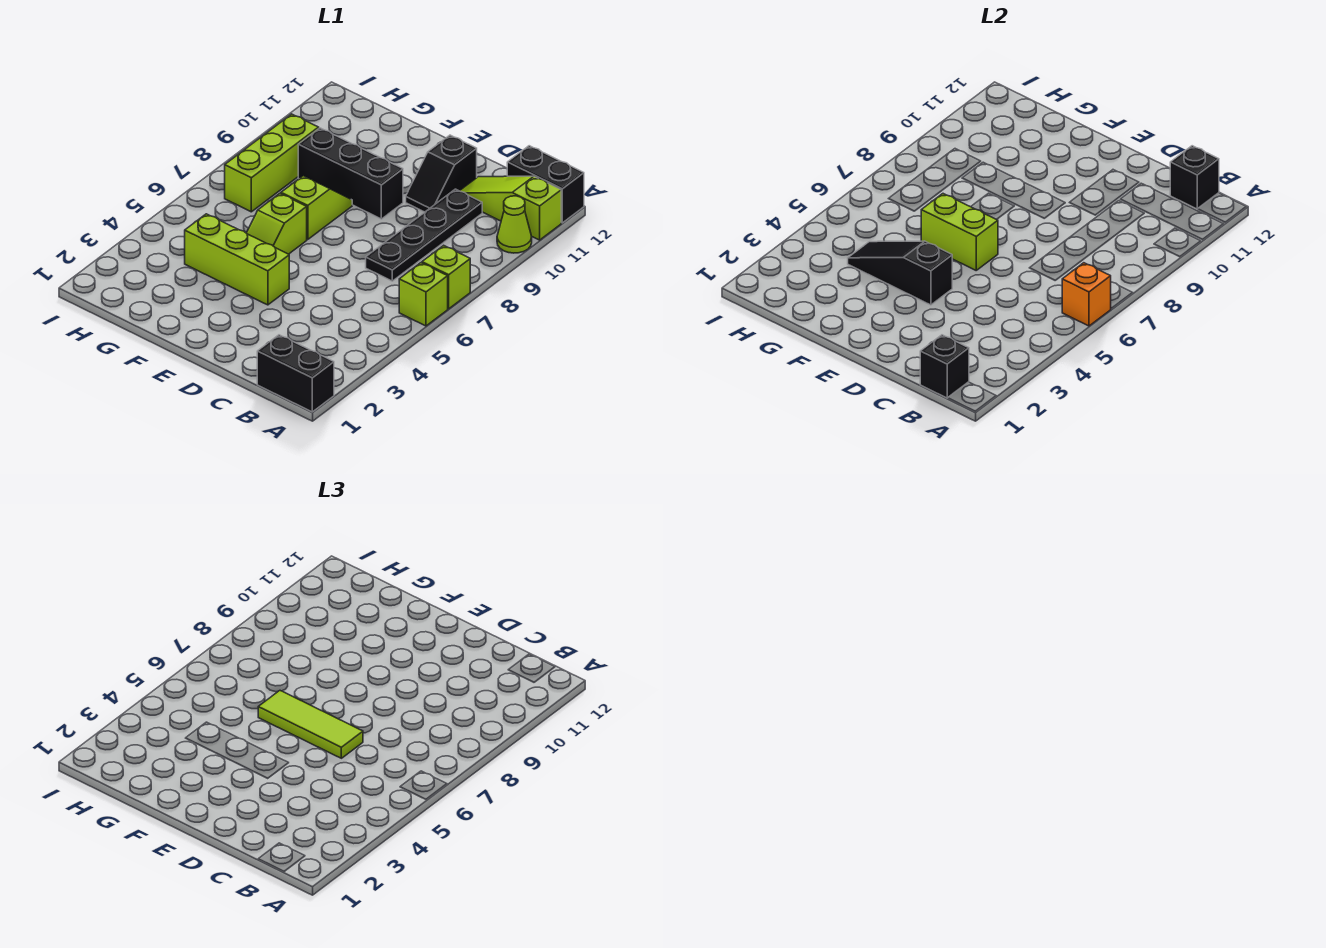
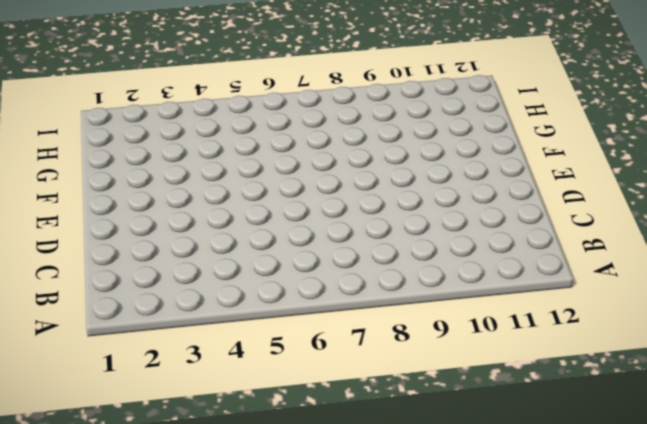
none -> black brick A1:B1 level 1
none -> lime brick A6 level 1
none -> lime brick A7 level 1

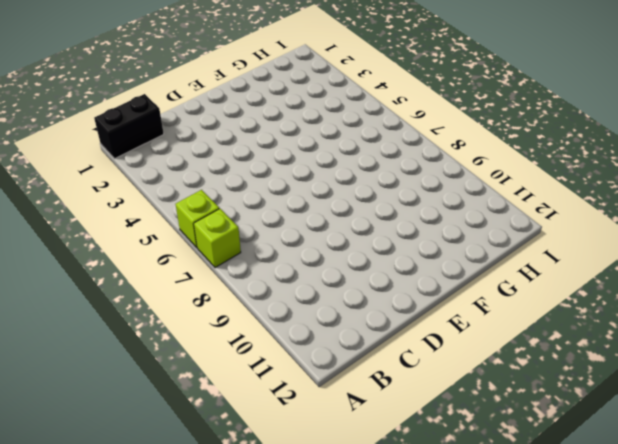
none -> lime cone A10 level 1
none -> lime slope A11:C11 level 1 top A
none -> black brick A12:B12 level 1

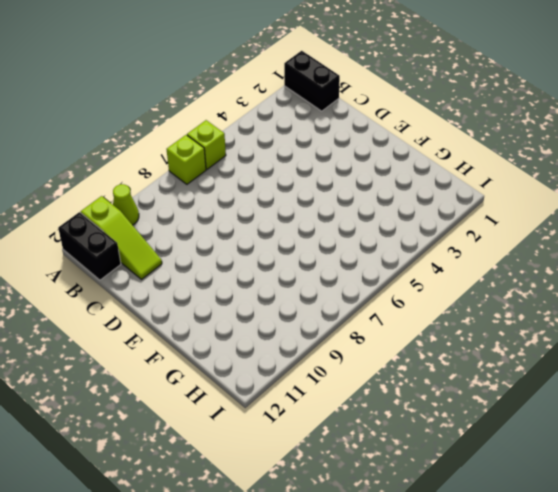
none -> black plate C7:C10 level 1
none -> black slope D10:D11 level 1 top 11
none -> lime brick E4:G4 level 1

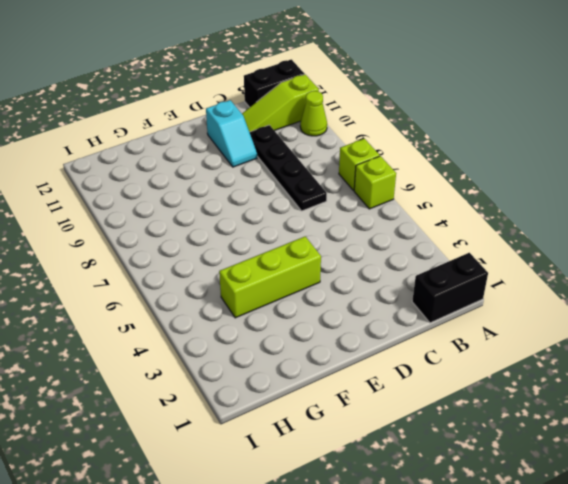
cyan slope D10:D11 level 1 top 11 -> black slope D10:D11 level 1 top 11
none -> black brick E9:G9 level 1
none -> lime slope F5:F6 level 1 top 6
none -> lime slope F7:F8 level 1 top 7

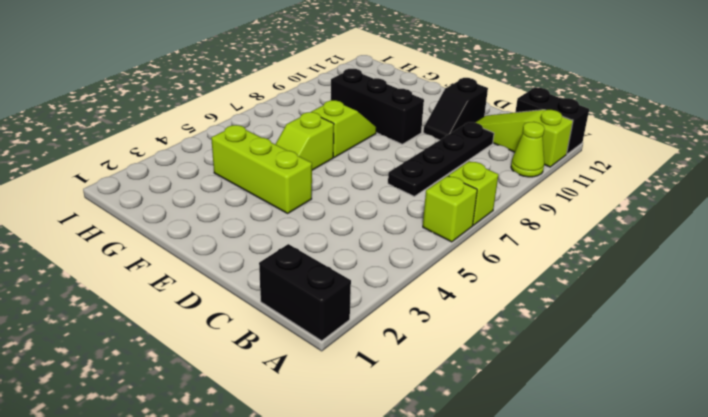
none -> lime brick H7:H9 level 1
none -> orange brick A6 level 2
none -> black brick B1 level 2

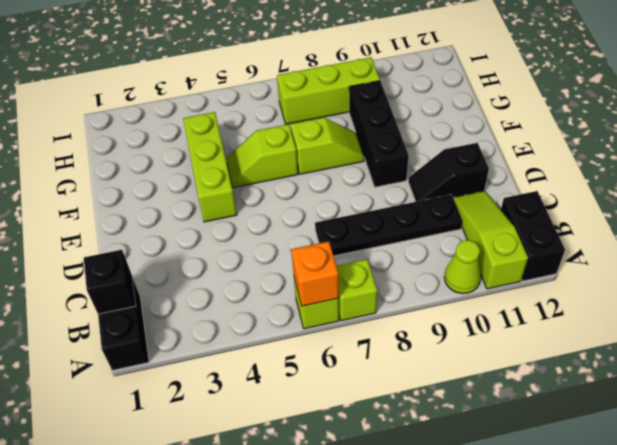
none -> black brick B12 level 2
none -> black slope E4:G4 level 2 top E
none -> lime brick E6:F6 level 2

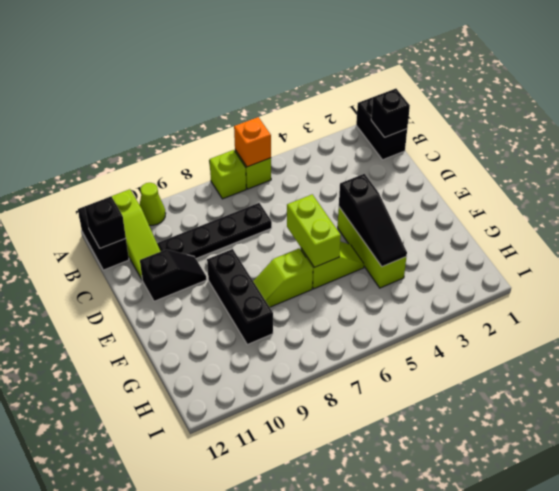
none -> lime brick H7:H9 level 1
none -> lime tile D6:F6 level 3

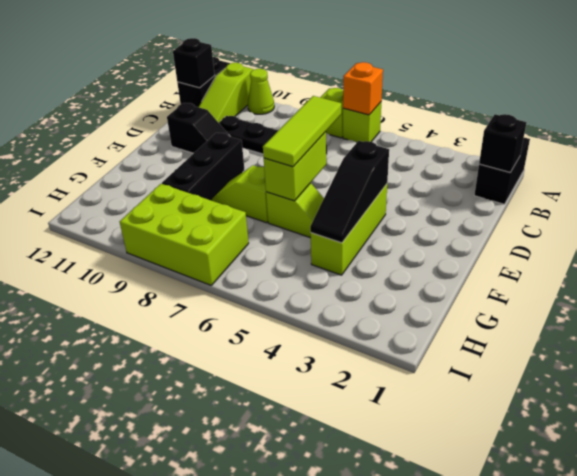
lime brick H7:I9 level 1 -> lime brick H7:H9 level 1

